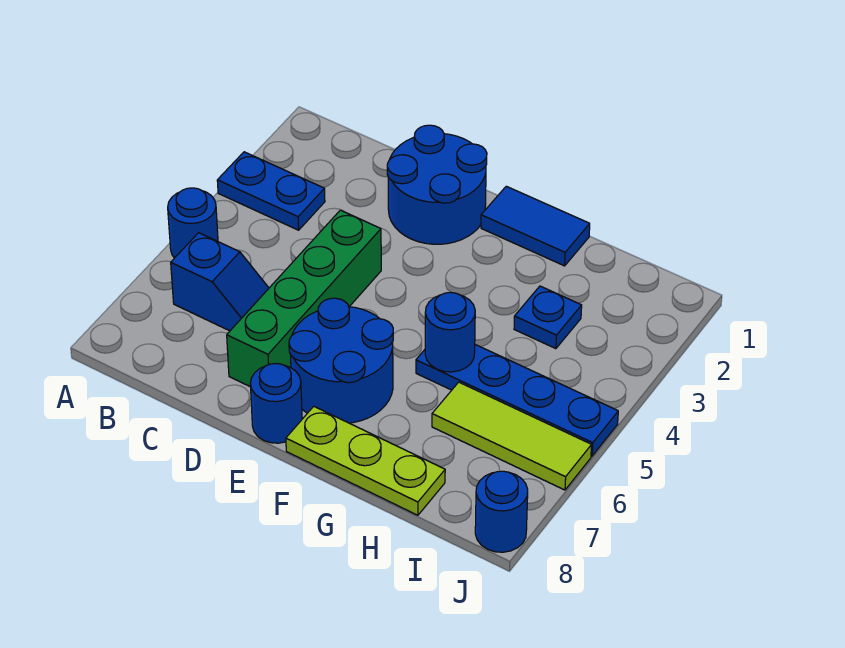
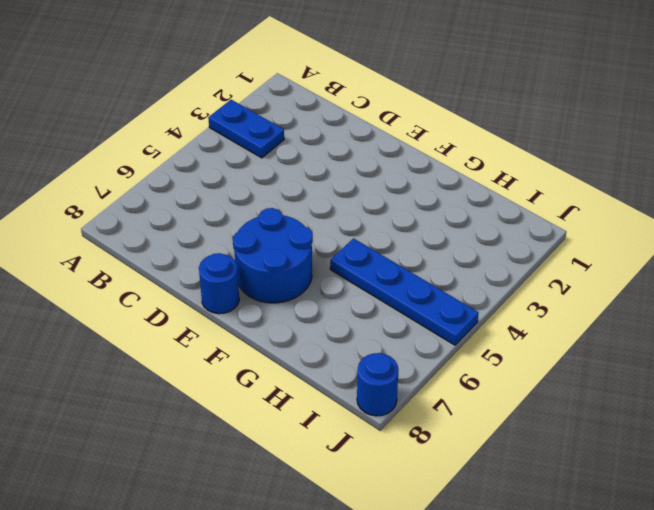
none -> blue round brick A5 level 1
none -> blue slope B6:C6 level 1 top B
none -> blue round brick D1:E2 level 1

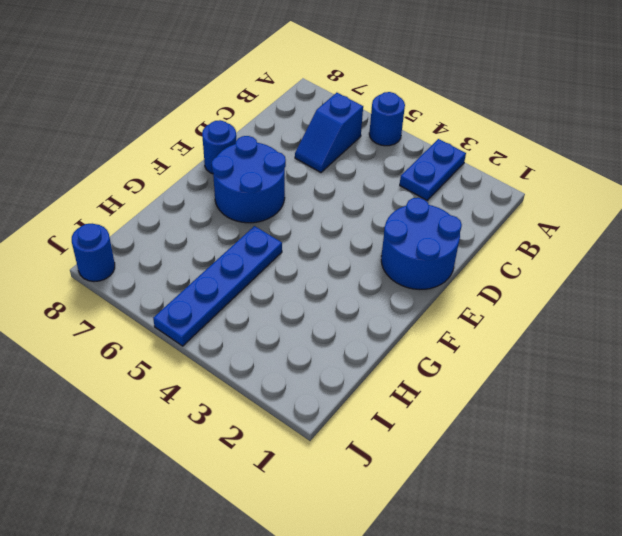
none -> green brick D4:D7 level 1
none -> blue tile F1:G1 level 1
none -> lime plate F8:H8 level 1

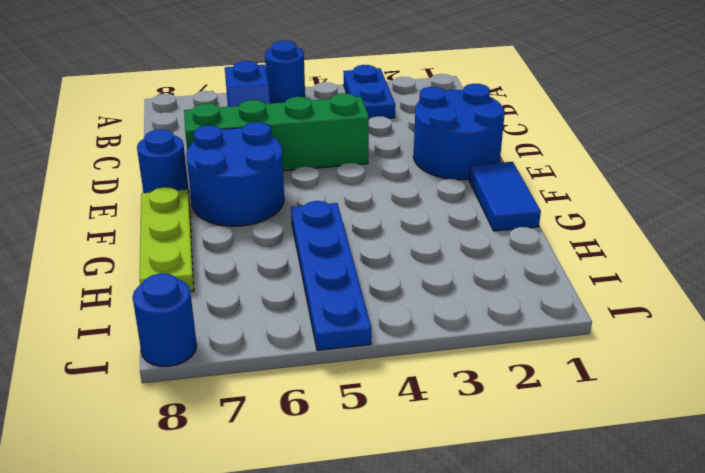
none -> blue plate H3 level 1
none -> lime tile H6:J6 level 1
none -> blue round brick G5 level 2

